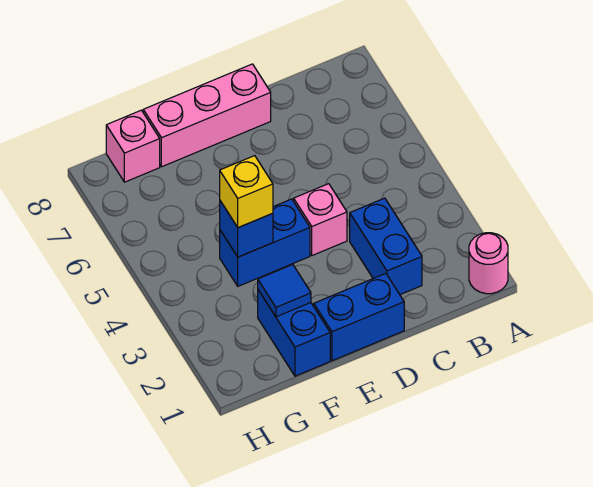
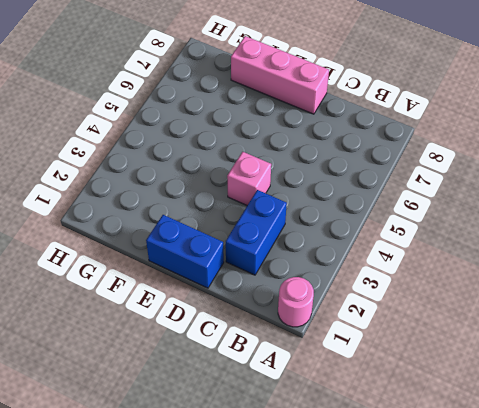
none -> blue brick E4:F4 level 1
none -> blue brick F1:F2 level 1

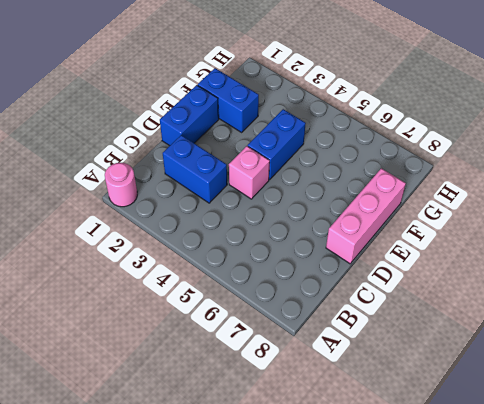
none -> pink brick G8 level 1
none -> blue tile F2 level 2

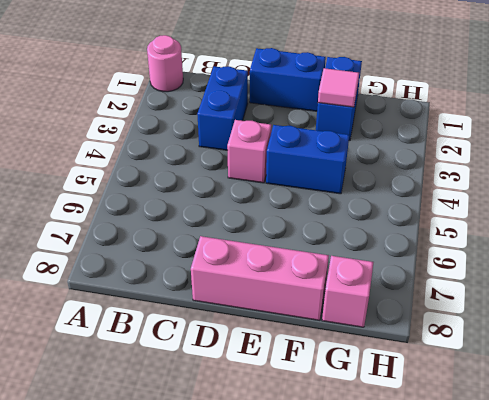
pink tile F2 level 2 -> blue tile F2 level 2
none -> blue brick F4 level 2
none -> yellow brick F4 level 3

